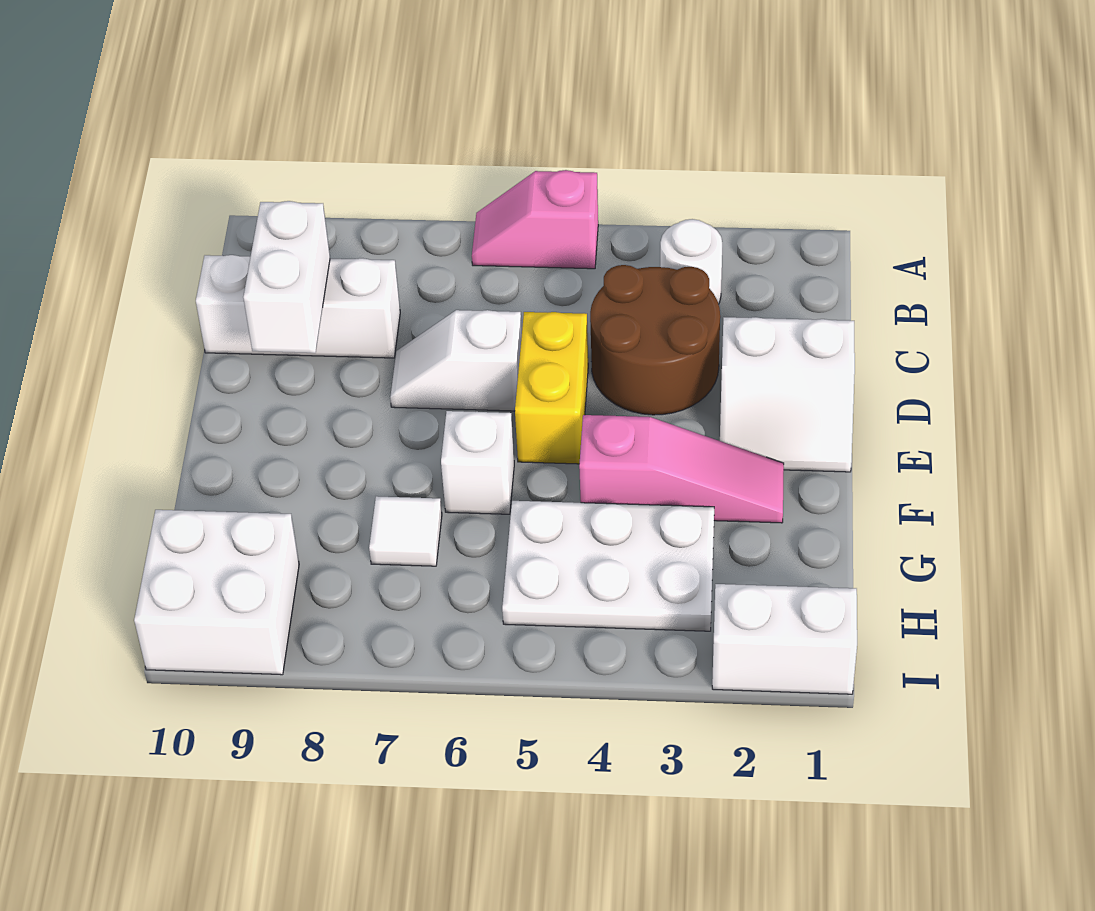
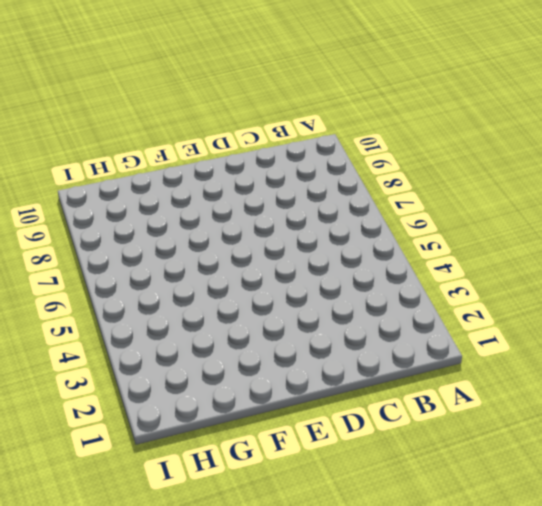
none -> pink slope A5:A6 level 1 top 5
none -> white round brick B3 level 1
none -> brown round brick C3:D4 level 1

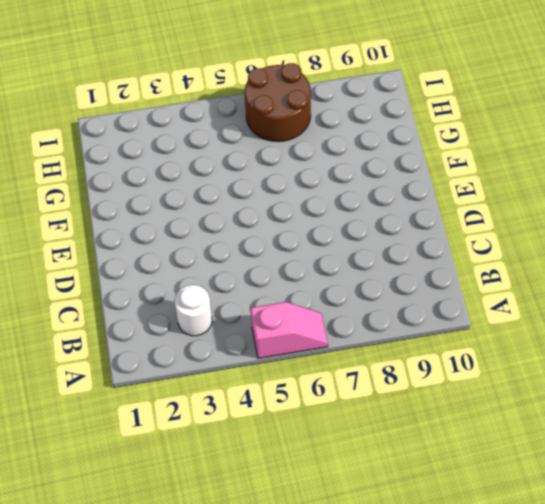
brown round brick H6:I7 level 1 -> brown round brick C3:D4 level 1
none -> white brick C8:C10 level 1
none -> white slope D1:E2 level 1 top D
none -> yellow brick D5:E5 level 1

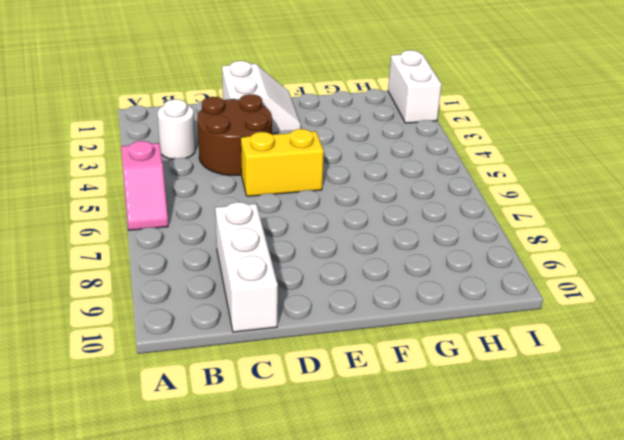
none -> white slope D6:D7 level 1 top 6
none -> pink slope F2:F4 level 1 top 4
none -> white brick F6 level 1

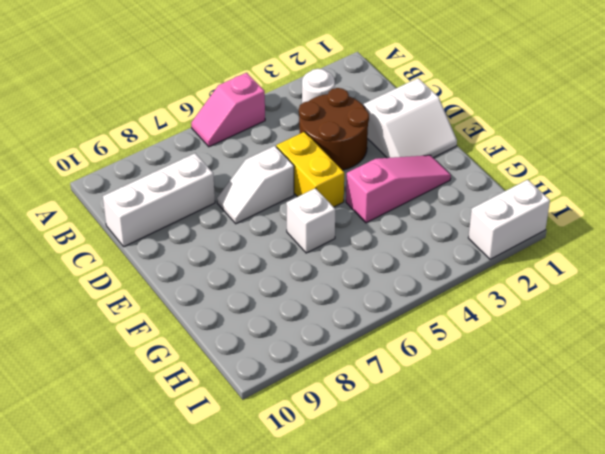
none -> white plate G3:H5 level 1
none -> white tile G7 level 1
none -> white brick H9:I10 level 1

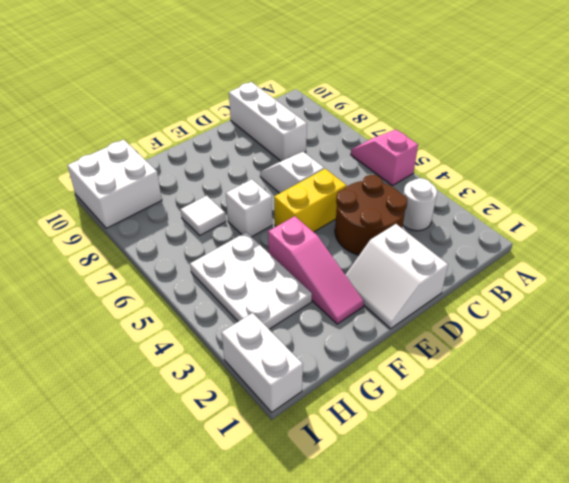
none -> white brick C9:D9 level 2

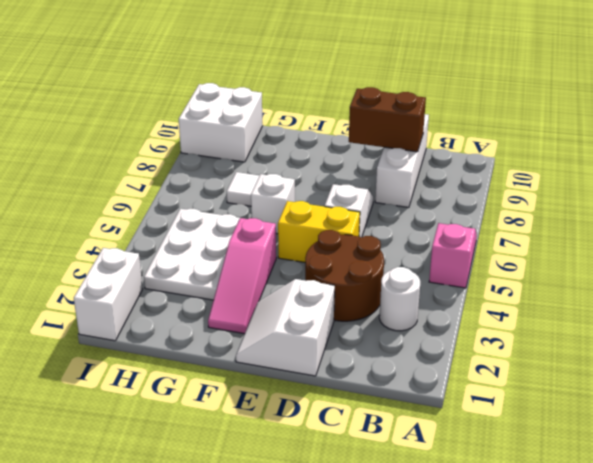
brown brick C9:D9 level 2 -> white brick C9:D9 level 2

